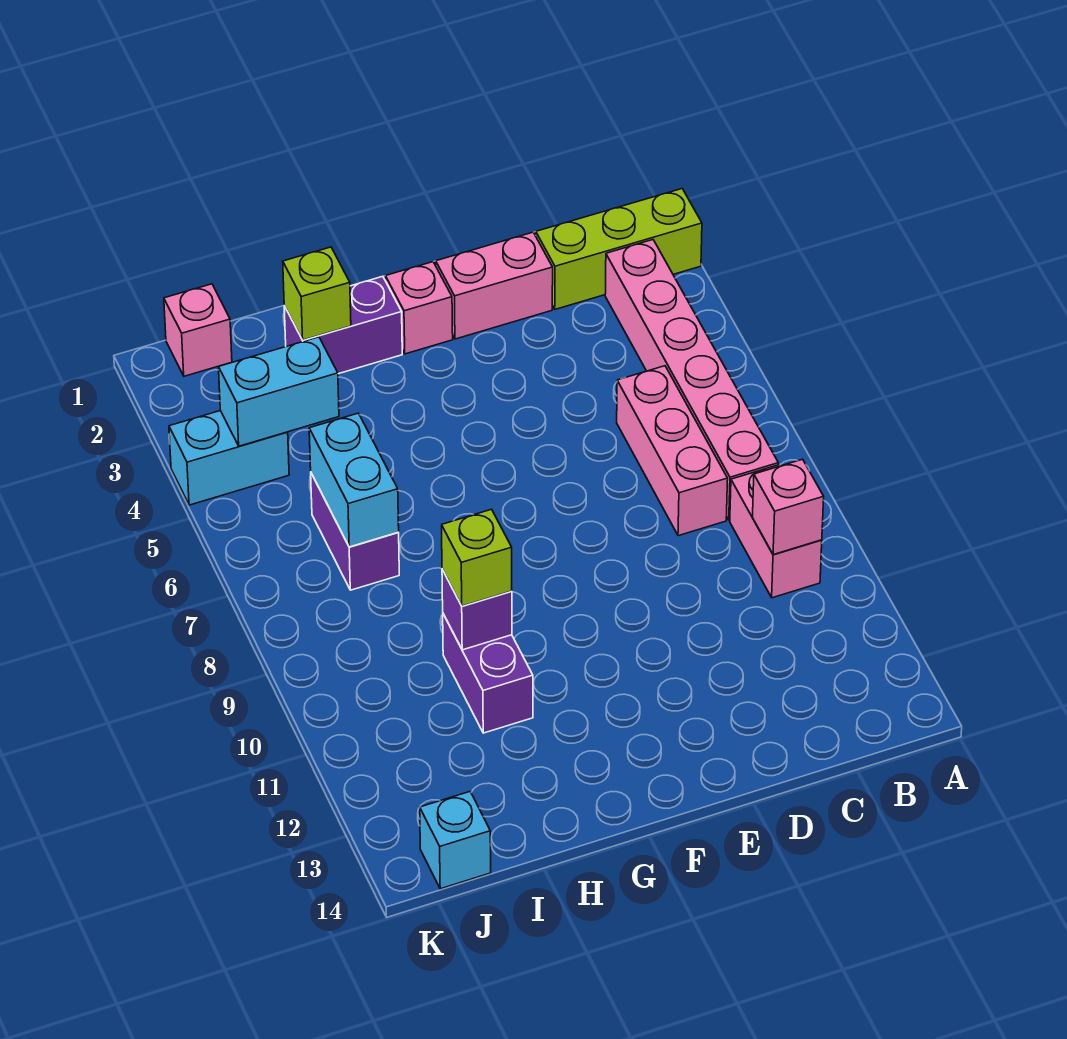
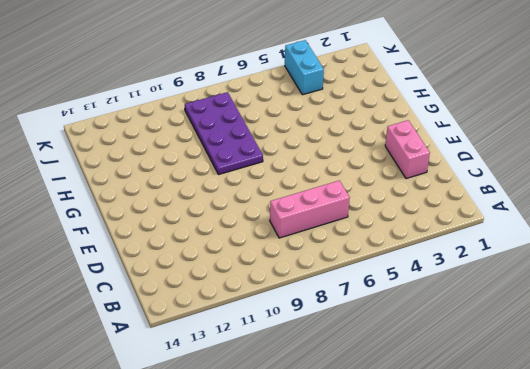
purple plate G8:J9 level 1 -> none
none -> lime brick A2:C2 level 1
none -> pink brick B3:B8 level 1
none -> pink brick B9:B10 level 1

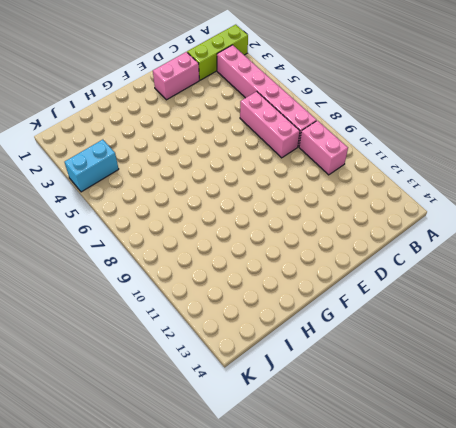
none -> pink brick F2 level 1
none -> purple brick G2:H2 level 1
none -> purple brick H10:H11 level 1

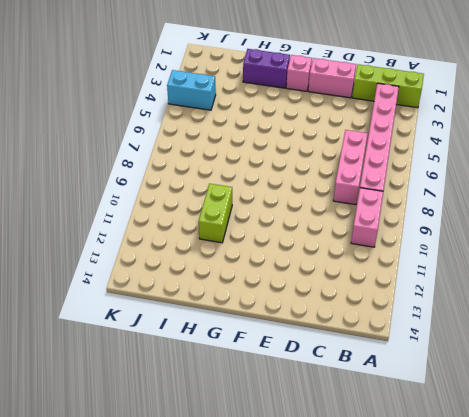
lime brick H10:H11 level 1 -> purple brick H10:H11 level 1
none -> purple brick I6:I7 level 1
none -> pink brick J1 level 1
none -> cyan brick J14 level 1

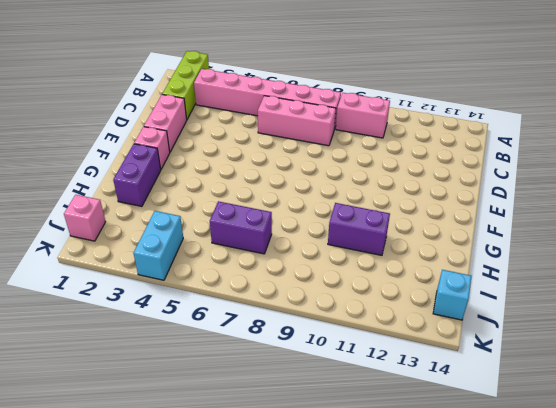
none -> pink brick B10 level 2
none -> lime brick H2 level 2
none -> purple brick H10 level 2

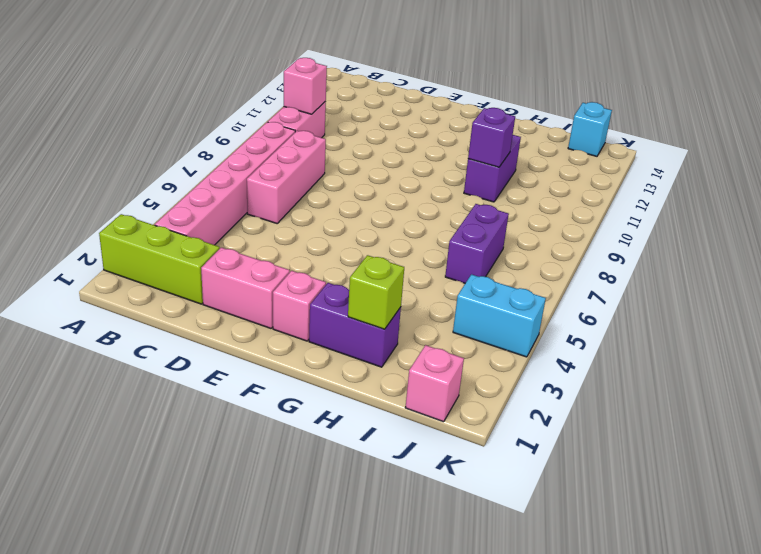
none -> cyan brick I4:J4 level 2
none -> cyan brick I6:I7 level 2
none -> lime brick H10 level 3

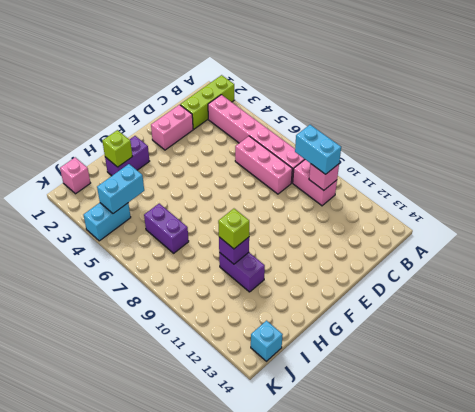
cyan brick B9:B10 level 3 -> cyan brick I6:I7 level 2
none -> pink brick F2 level 1

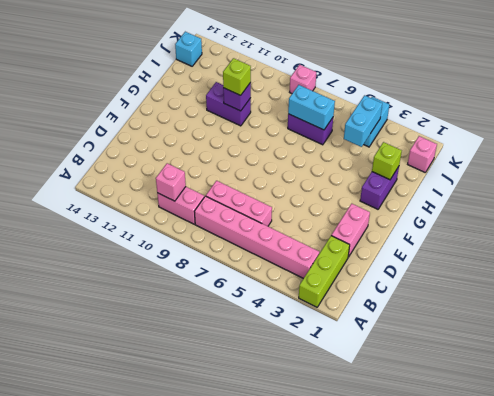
pink brick K8 level 1 -> pink brick F2 level 1

